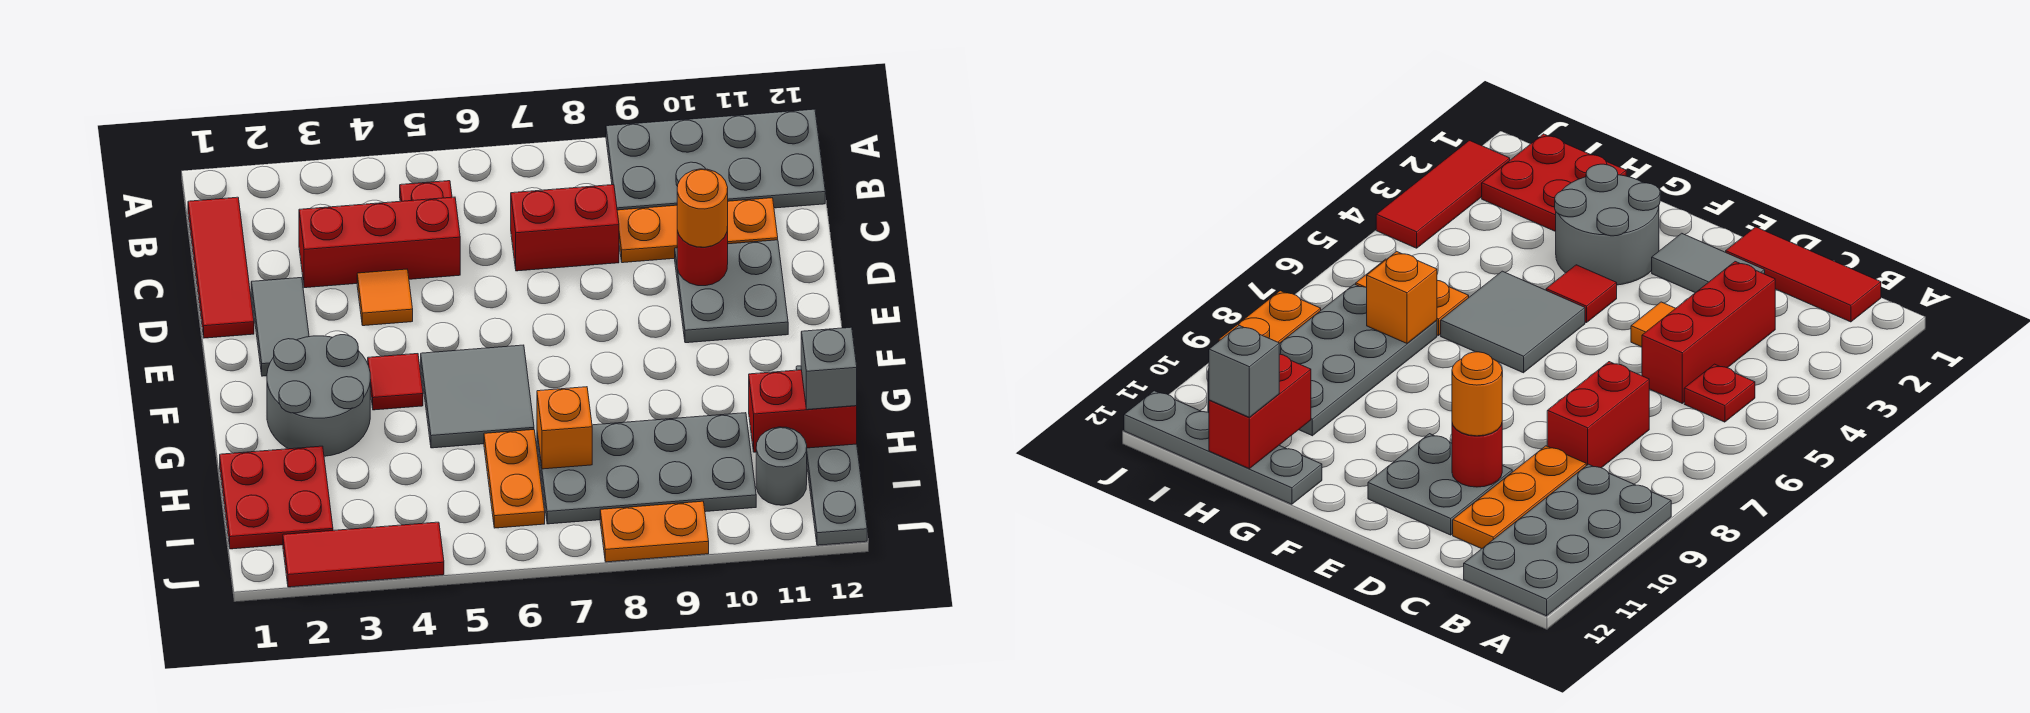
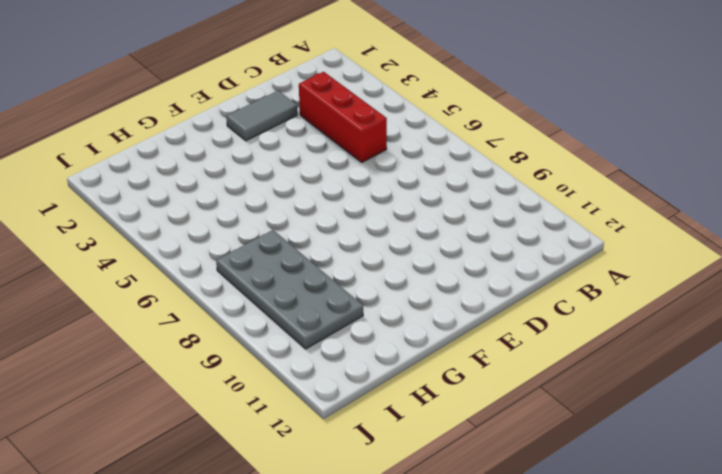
none -> grey plate A9:B12 level 1
none -> red tile B1:D1 level 1
none -> red plate B5 level 1

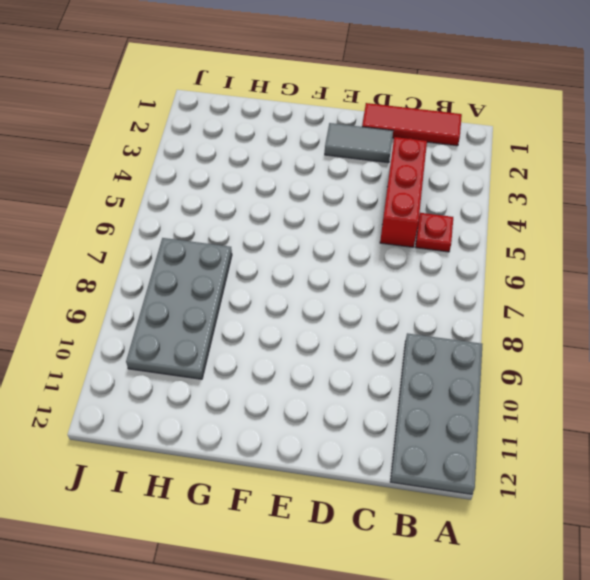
none -> red brick C7:C8 level 1
none -> orange plate C9:C11 level 1
none -> orange tile D4 level 1

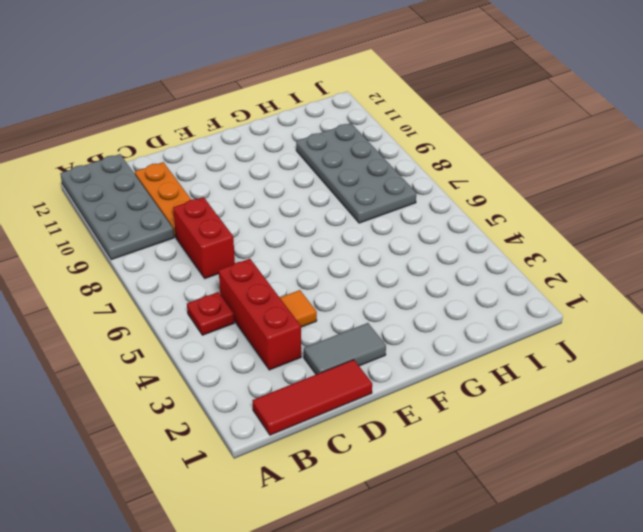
none -> grey plate D10:E11 level 1
none -> grey round brick F2:G3 level 1
none -> red tile F4 level 1

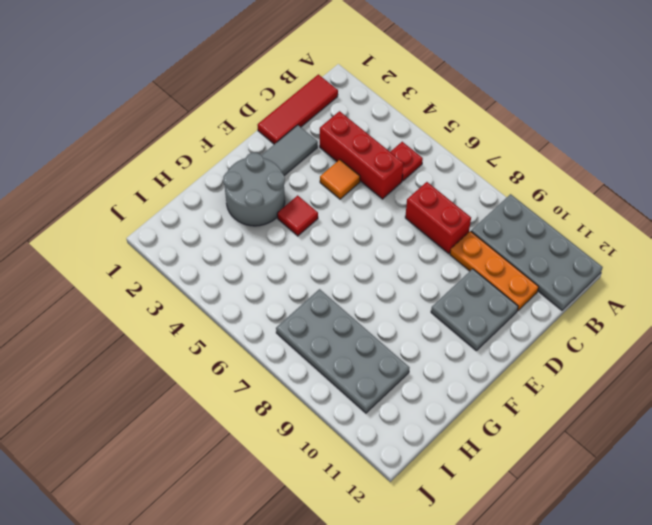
none -> grey tile F5:G6 level 1
none -> grey plate G12:J12 level 1
none -> red plate H1:I2 level 1

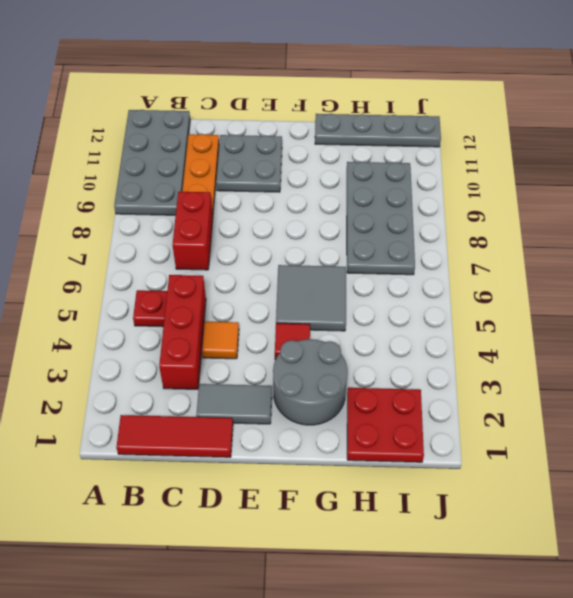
none -> orange plate H6:I6 level 1
none -> grey round brick I11 level 1
none -> red tile J2:J4 level 1

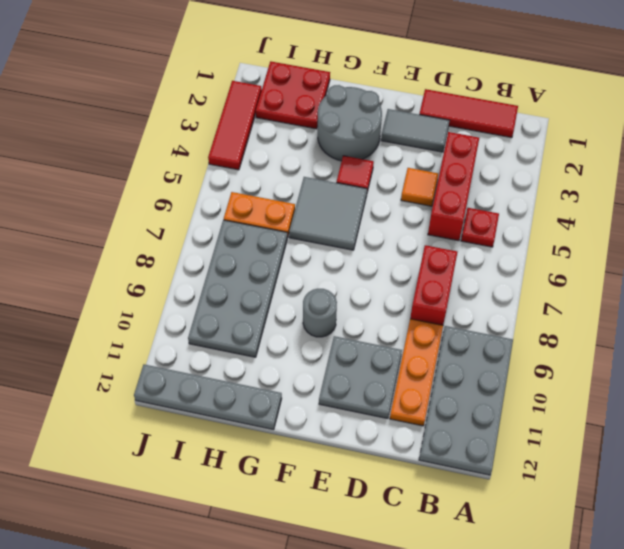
grey round brick F9 level 1 -> grey round brick I11 level 1
none -> orange plate J8:J9 level 1
none -> red round brick D10 level 2
none -> orange brick H7 level 2

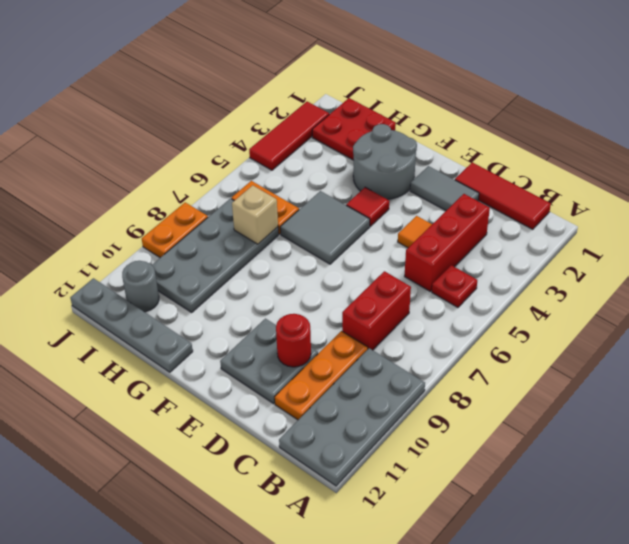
tan brick H7 level 2 -> orange brick H7 level 2
none -> red brick H11:H12 level 2
none -> orange round brick D10 level 3
none -> grey brick H12 level 3

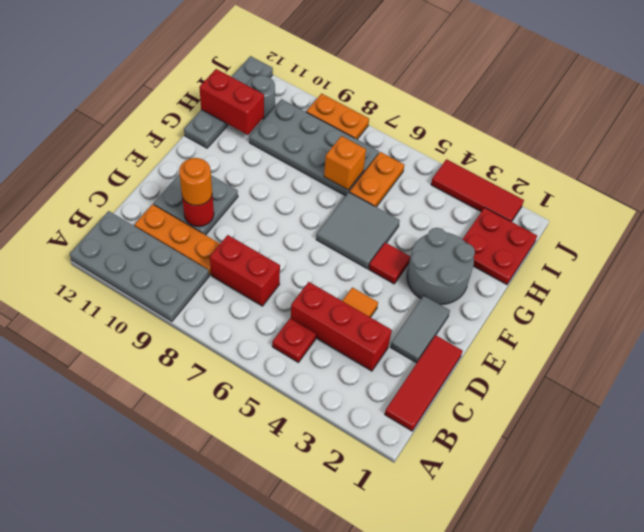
none -> grey brick H12 level 3

